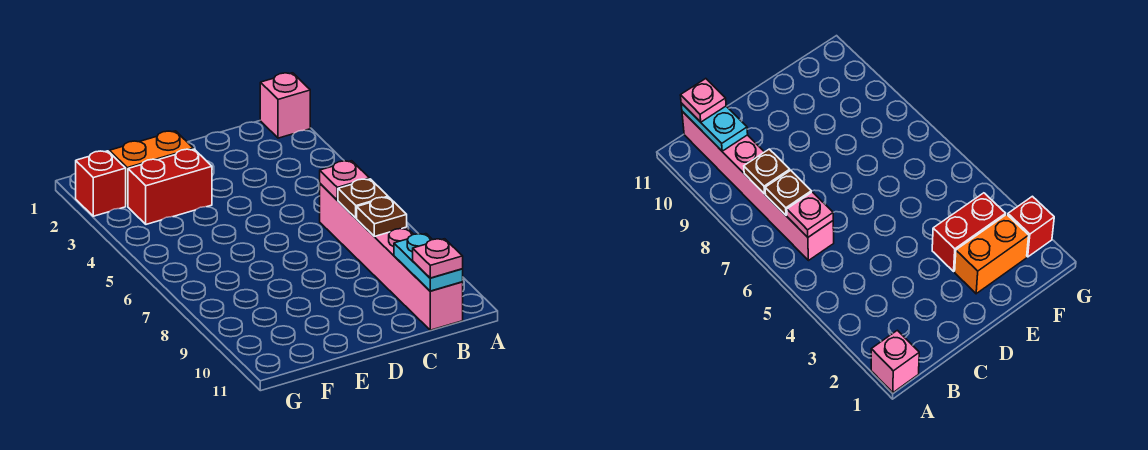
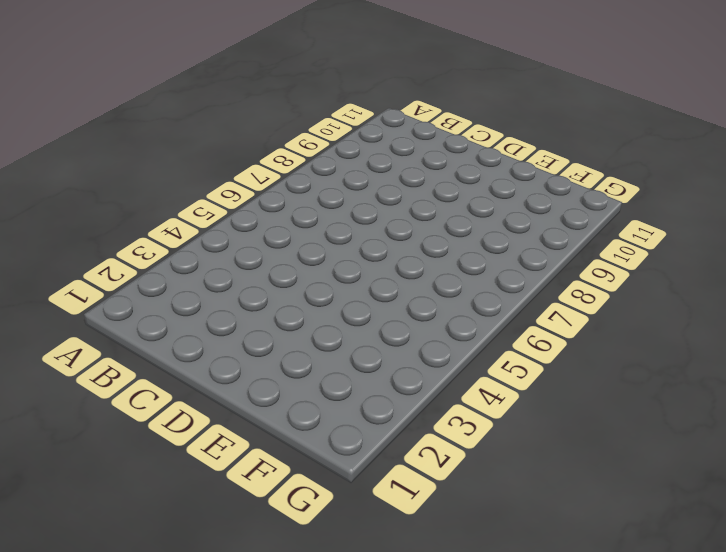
none -> pink brick A1 level 1
none -> pink brick B6:B11 level 1

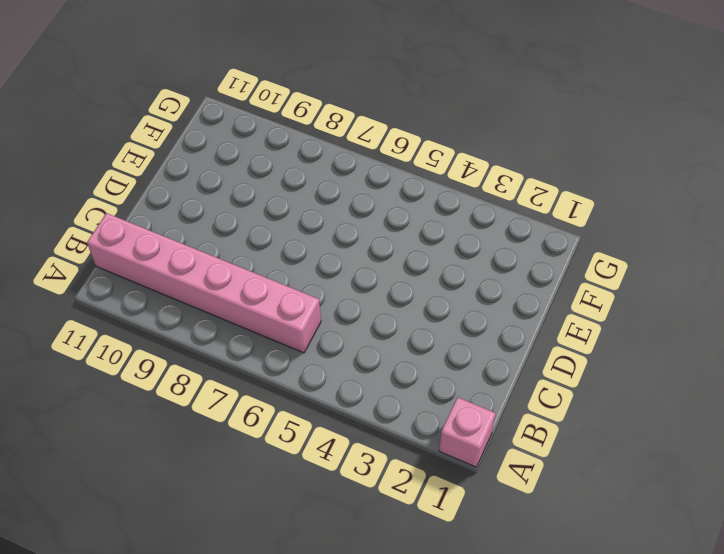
none -> orange brick E2:F2 level 1
none -> red brick E3:F3 level 1

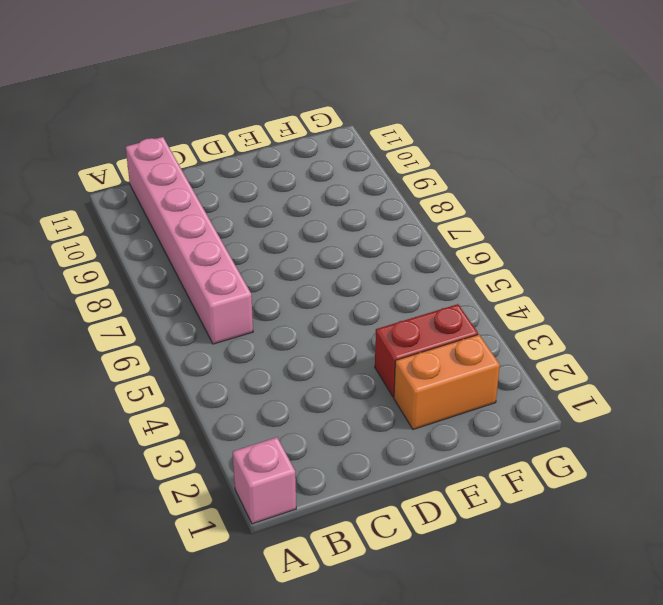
none -> red brick G2 level 1
none -> pink plate B6 level 2

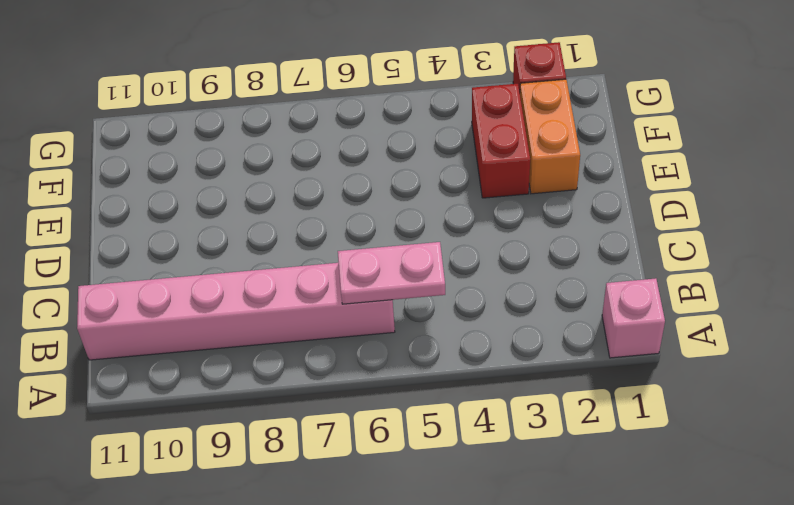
pink plate B5:B6 level 2 -> pink plate B6 level 2
none -> brown plate B7 level 2
none -> brown plate B8 level 2

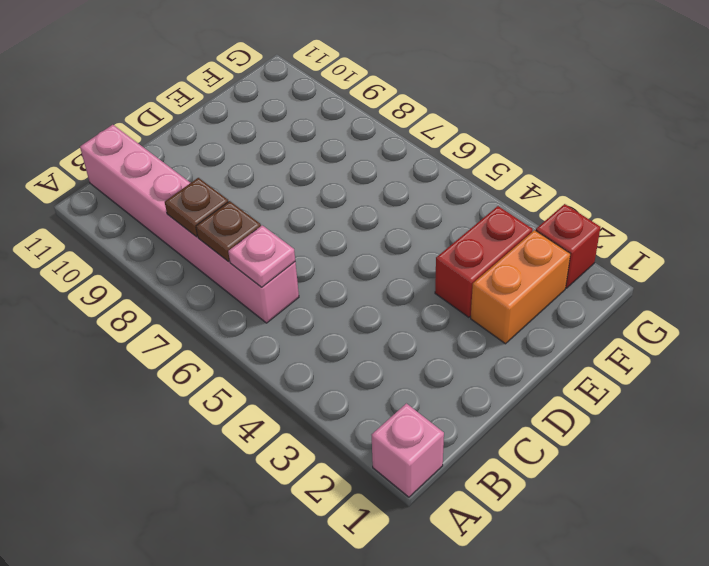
none -> cyan plate B10:B11 level 2
none -> pink plate B11 level 3

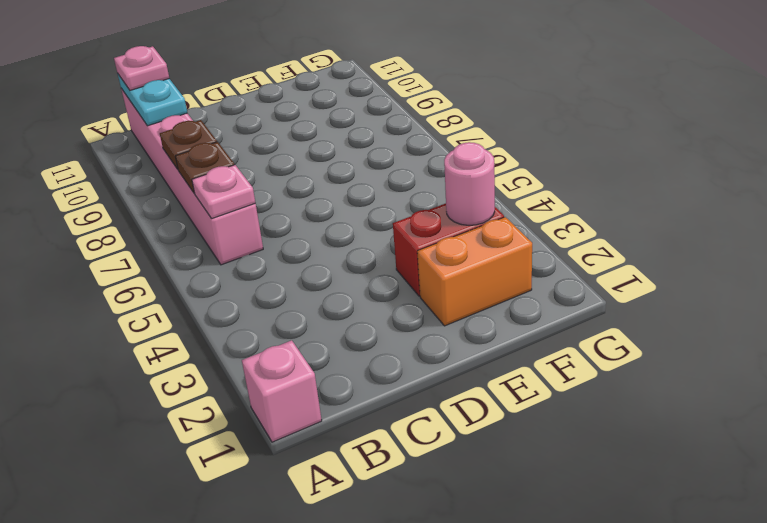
pink round brick F3 level 2 -> none
none -> red brick G2 level 1

